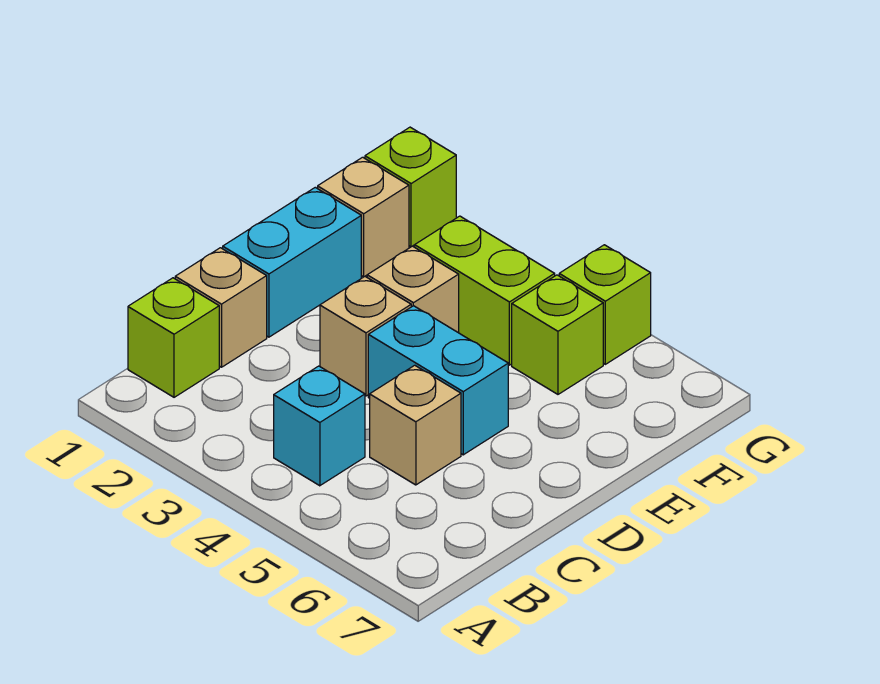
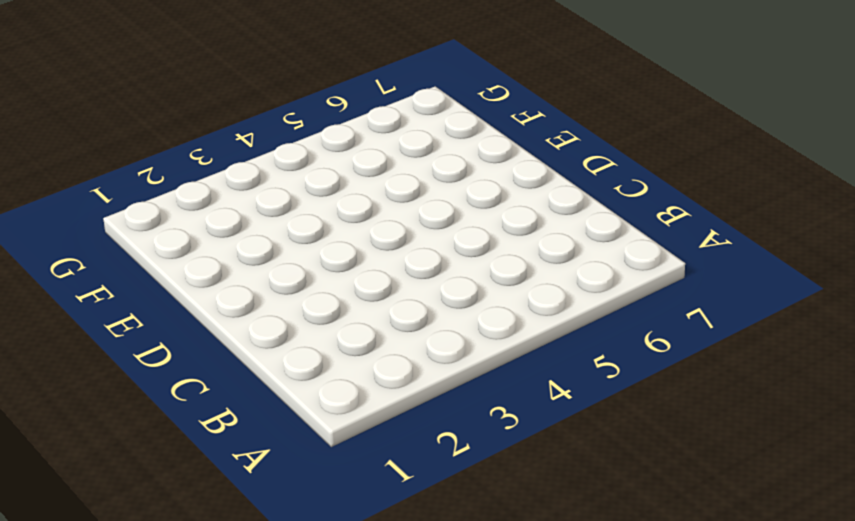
none -> lime brick B1 level 1
none -> cyan brick B4 level 1
none -> tan brick C1 level 1

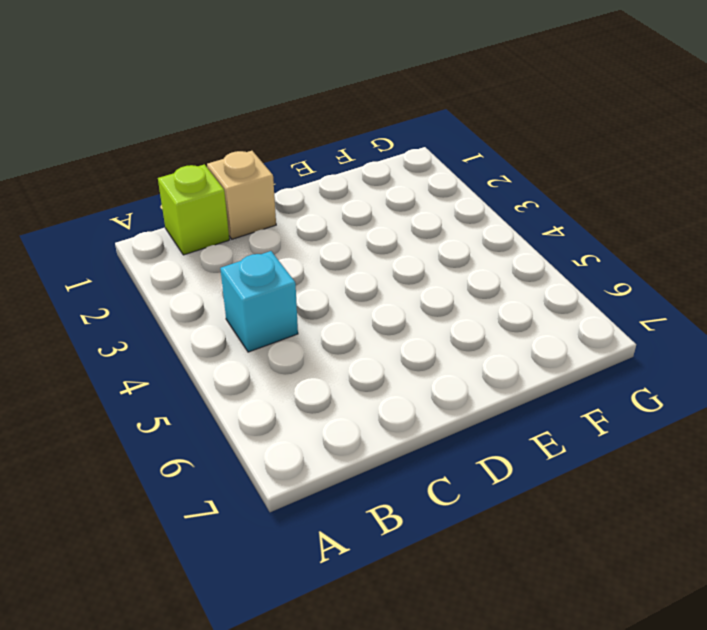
none -> tan brick C5 level 1
none -> cyan brick D1:E1 level 1
none -> tan brick D3 level 1

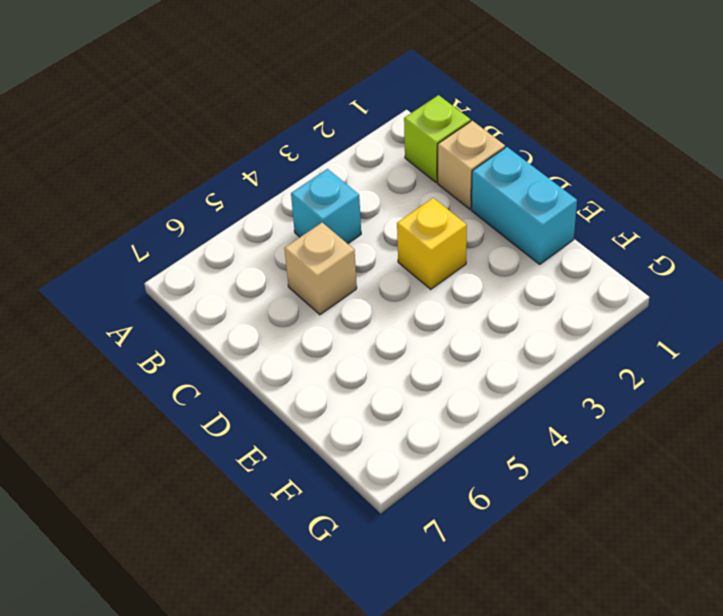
yellow brick D3 level 1 -> tan brick D3 level 1
none -> cyan brick D4:D5 level 1
none -> tan brick E3 level 1
none -> tan brick F1 level 1

